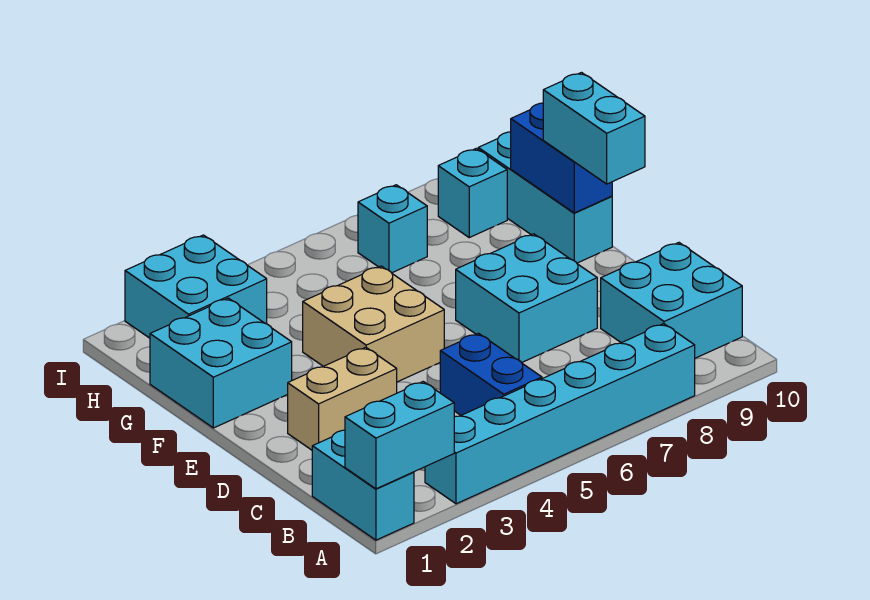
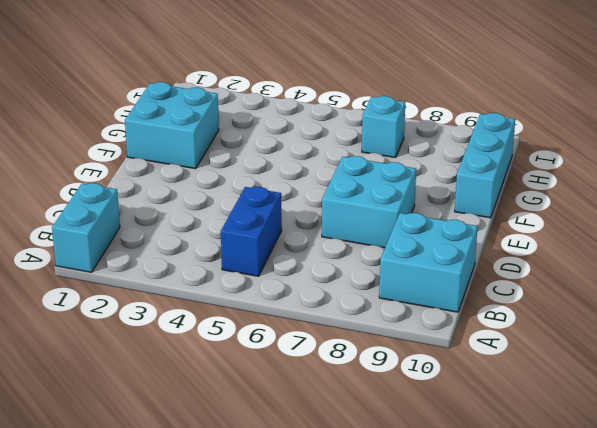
none -> cyan brick A3:A8 level 1
none -> tan brick D2:D3 level 1
none -> tan brick E4:F5 level 1

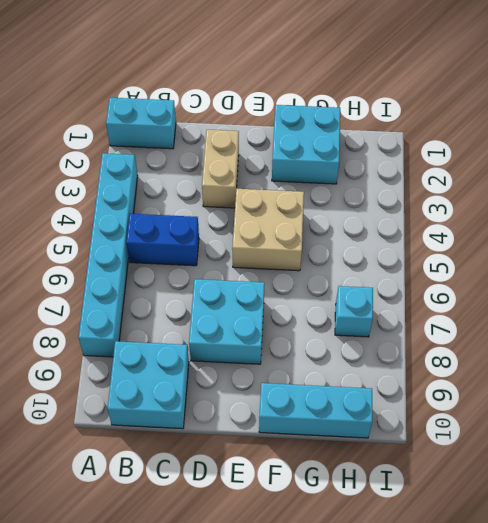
none -> cyan brick H2:I3 level 1
none -> cyan brick H9 level 1
none -> cyan brick A1:A2 level 2

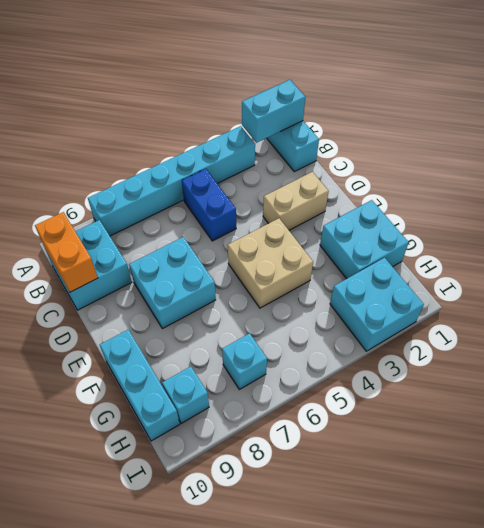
orange brick B10:C10 level 2 -> none
none -> blue brick F10:G10 level 2
none -> cyan brick E10:F10 level 3

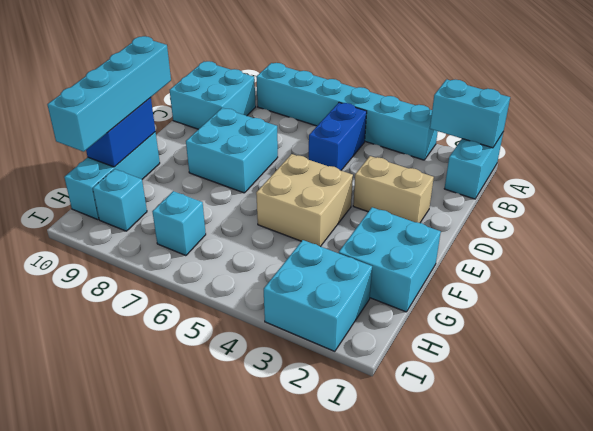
cyan brick E10:H10 level 3 -> cyan brick E10:F10 level 3

